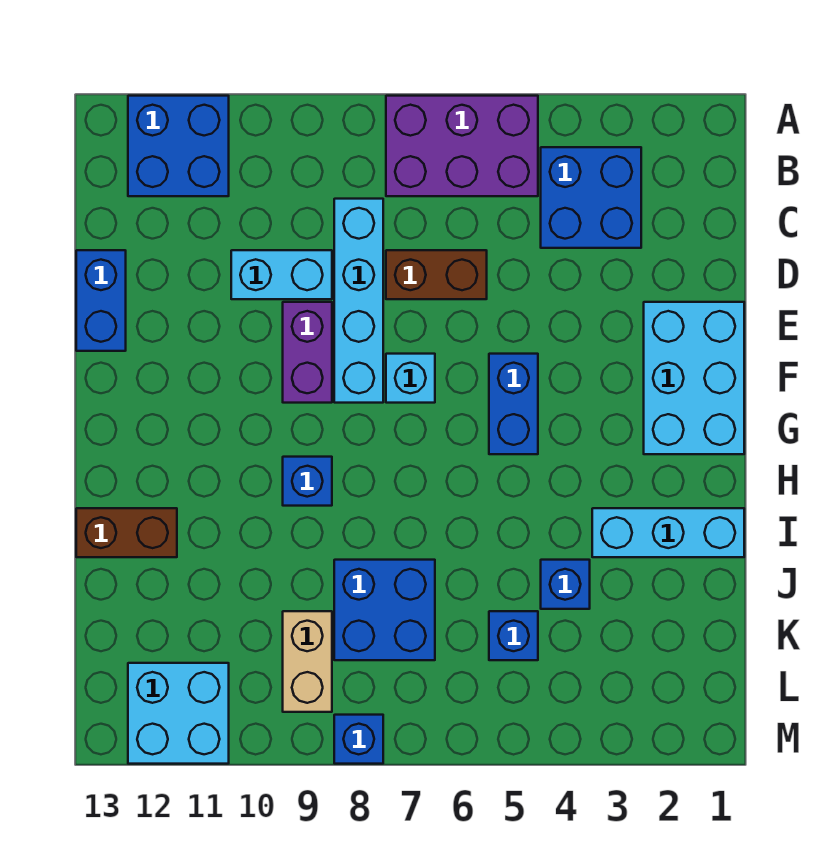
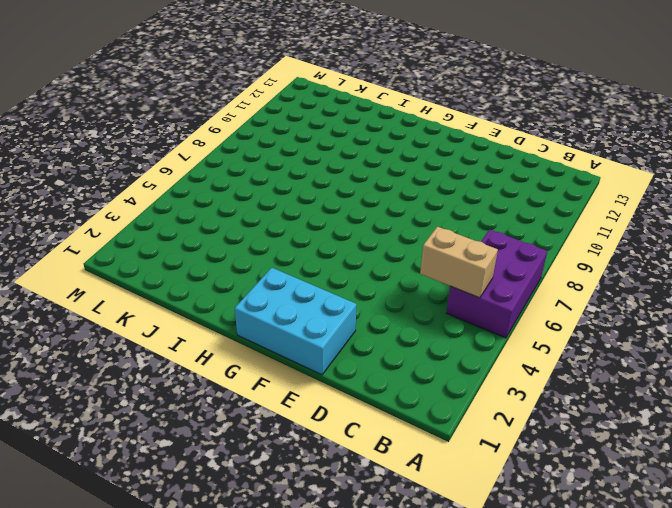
tan brick B5:C5 level 2 -> tan brick K9:L9 level 1
none -> blue brick A11:B12 level 1
none -> blue brick B3:C4 level 1
none -> cyan brick C8:F8 level 1

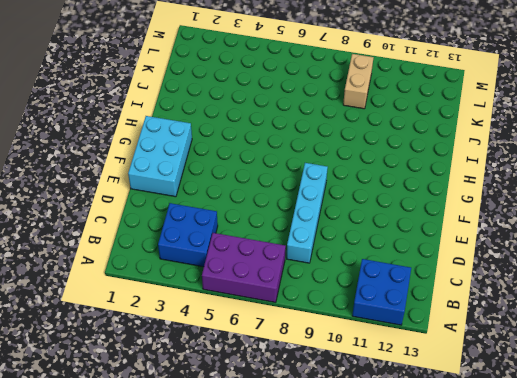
none -> brown brick D6:D7 level 1
none -> cyan brick D9:D10 level 1
none -> blue brick D13:E13 level 1

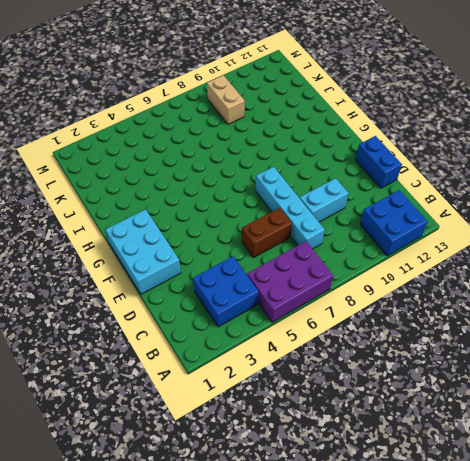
none -> purple brick E9:F9 level 1
none -> blue brick F5:G5 level 1
none -> cyan brick F7 level 1

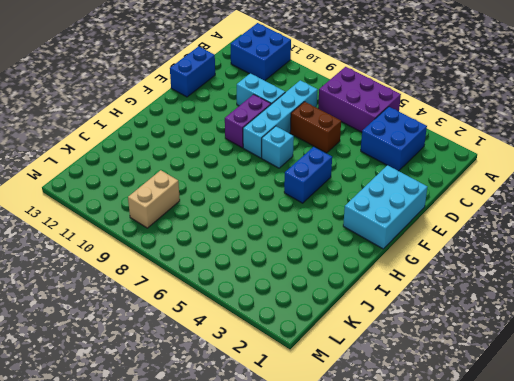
none -> blue brick H9 level 1
none -> cyan brick I1:I3 level 1
none -> brown brick I12:I13 level 1

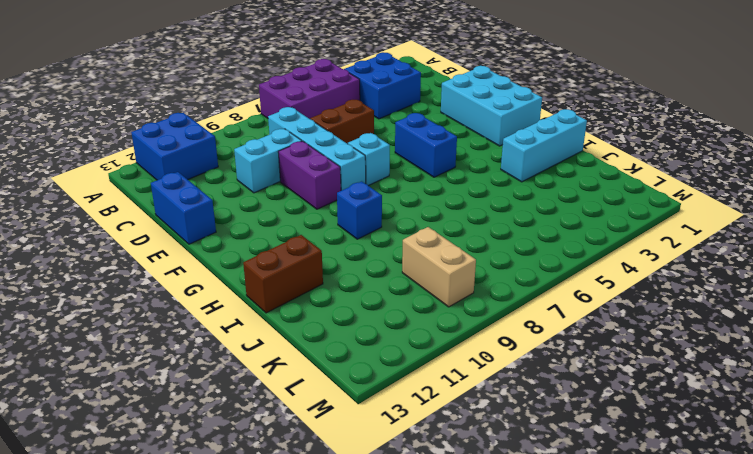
none -> blue brick J4 level 1
none -> blue brick J7:K8 level 1
none -> blue brick K5 level 1

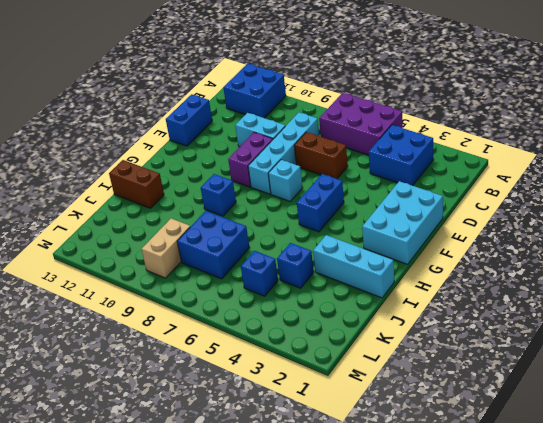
none -> cyan brick L11:M12 level 1
none -> blue brick M8 level 1

